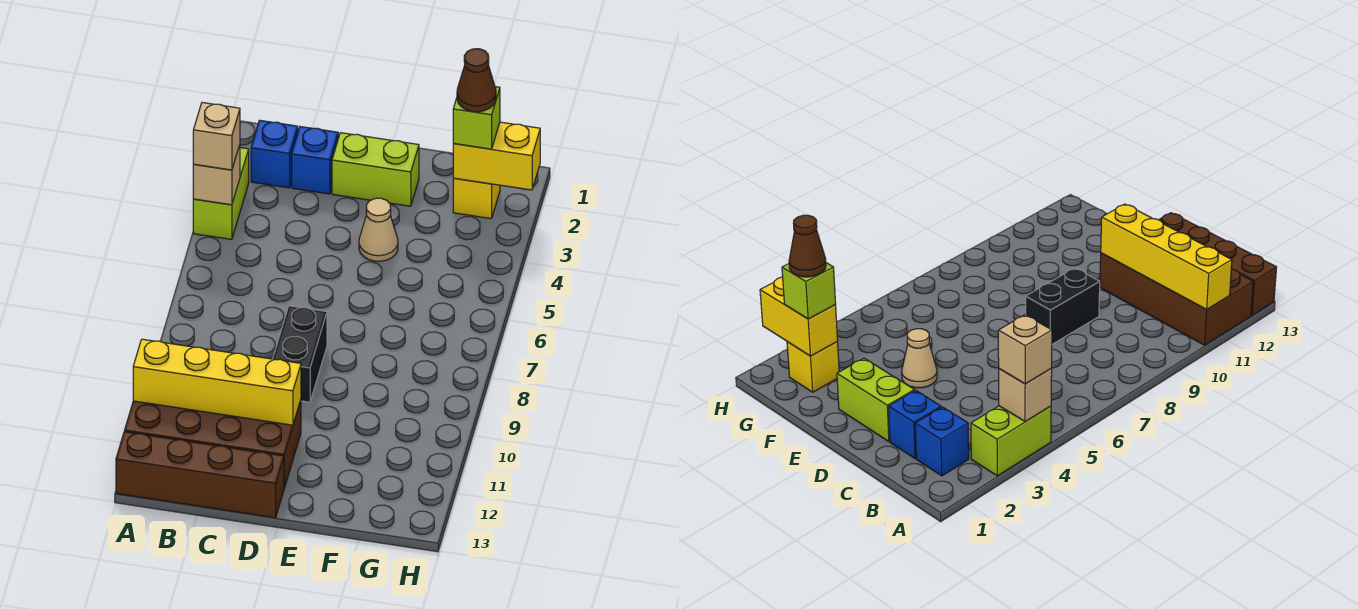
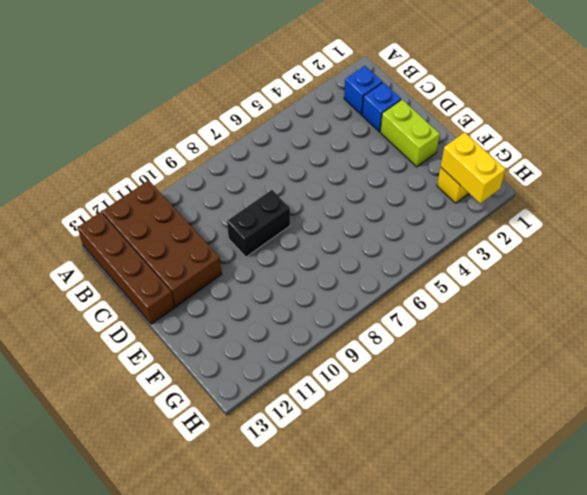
none -> lime brick A3:A4 level 1
none -> tan cone E4 level 1
none -> tan brick A4 level 2

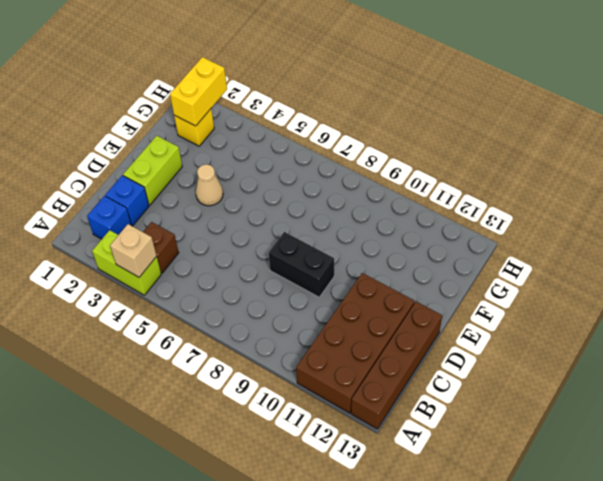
brown brick B4 level 1 -> none
none -> yellow brick A11:D11 level 2
none -> tan brick A4 level 3
none -> lime brick G2 level 3

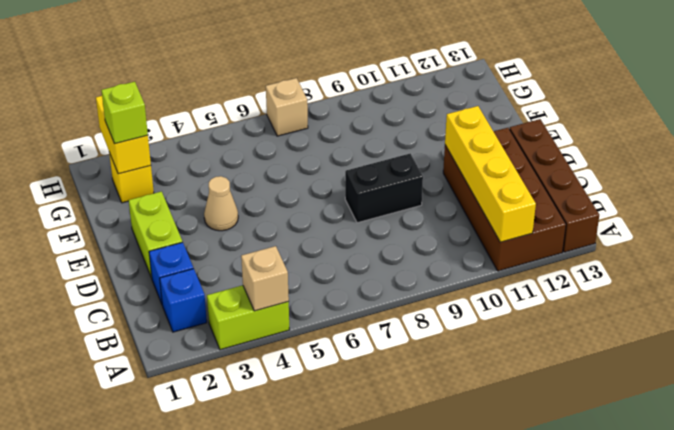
tan brick H7 level 1 -> tan brick A4 level 3
none -> brown cone G2 level 4

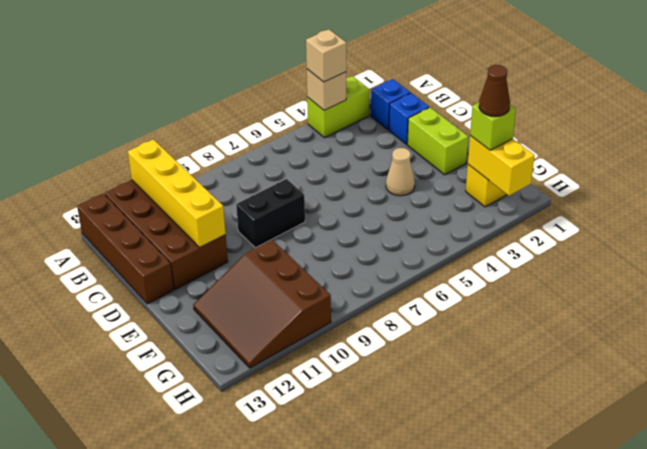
brown slope F10:H12 level 1 top 10 -> none

